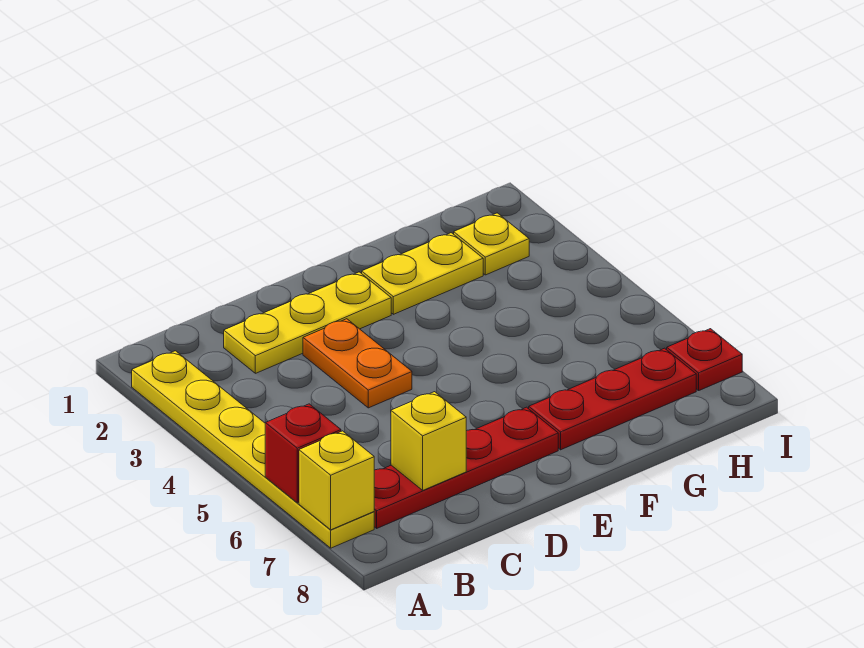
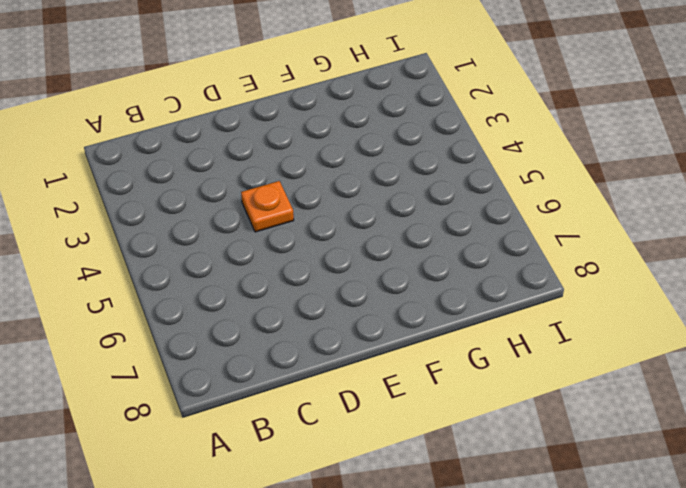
orange plate D4 level 1 -> orange plate D3:D4 level 1
none -> yellow plate A2:A7 level 1
none -> red plate B7:E7 level 1

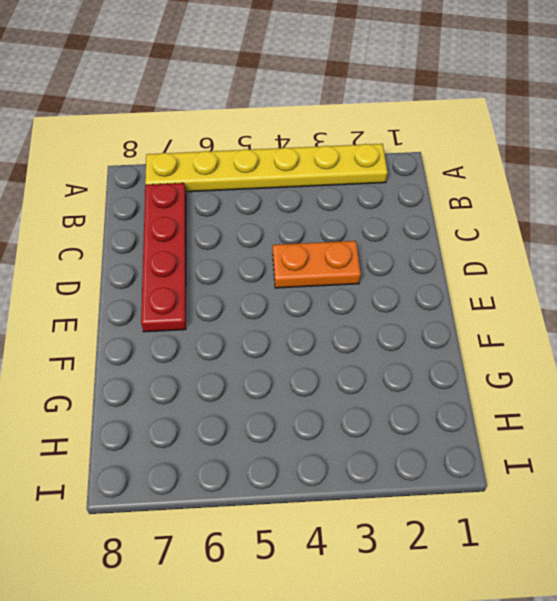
none -> yellow plate C2:E2 level 1
none -> yellow plate F2:G2 level 1

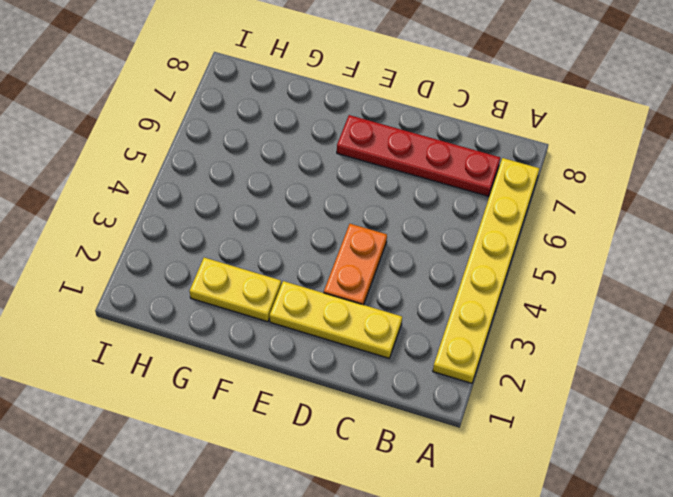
none -> red plate F7:H7 level 1
none -> yellow plate H2 level 1

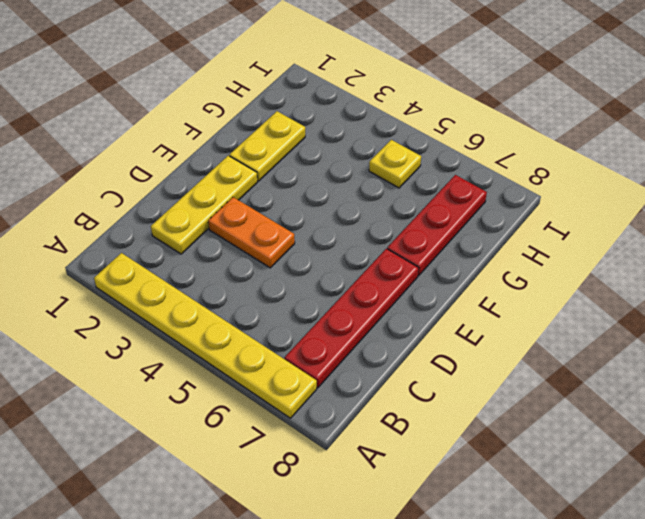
yellow plate H5 level 1 -> yellow plate H2 level 1
none -> red plate I7 level 1
none -> red brick A6 level 2

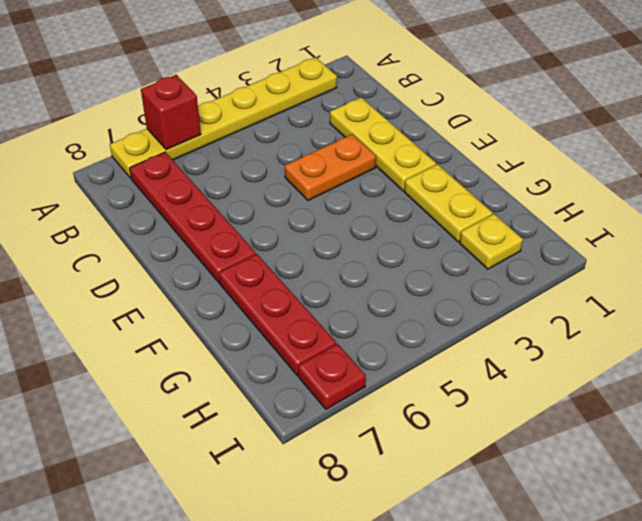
none -> yellow brick A7 level 2
none -> yellow brick C7 level 2

